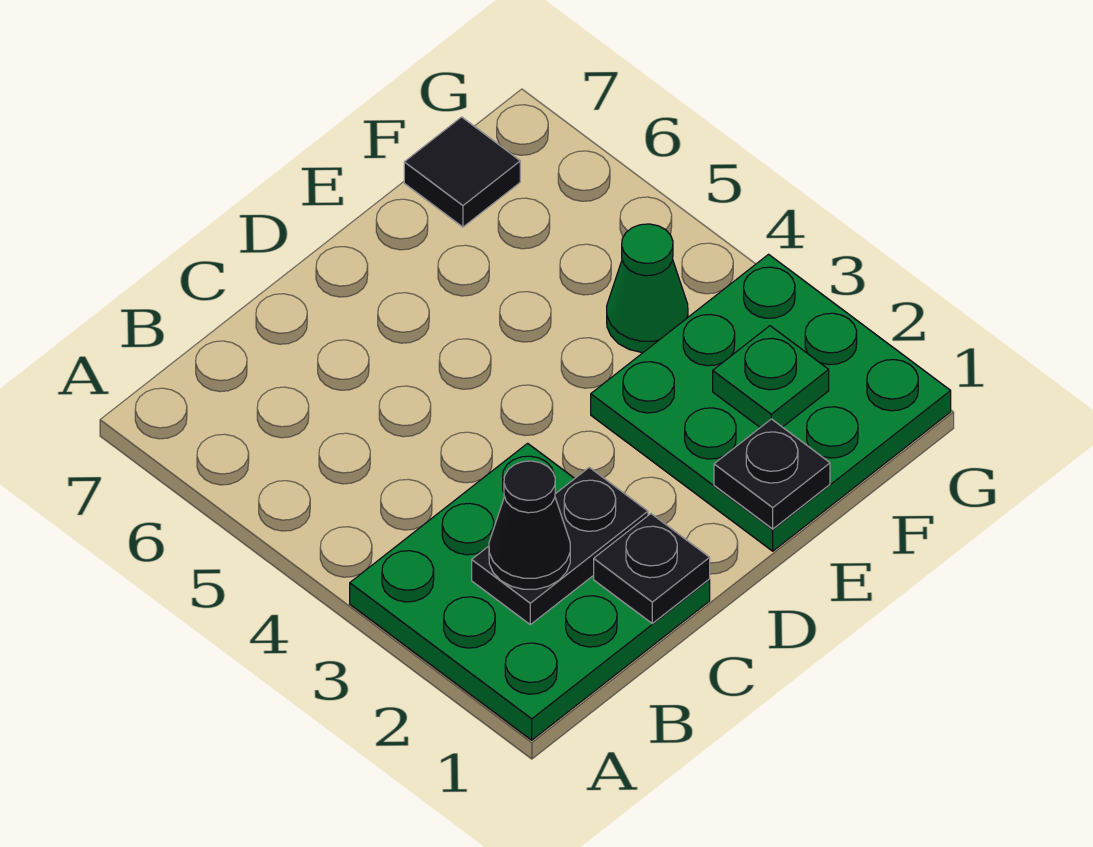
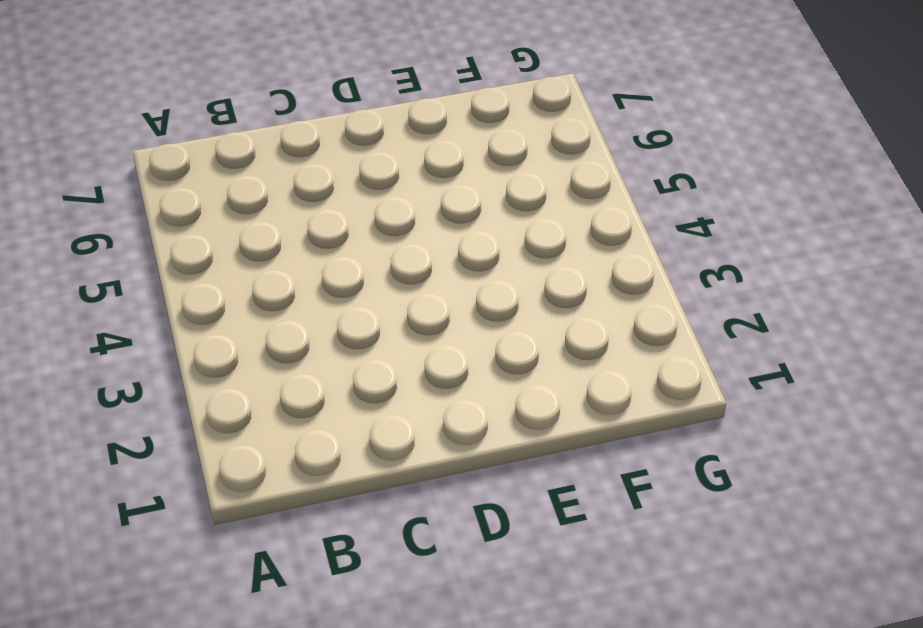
none -> green plate A1:C3 level 1
none -> green plate E1:G3 level 1

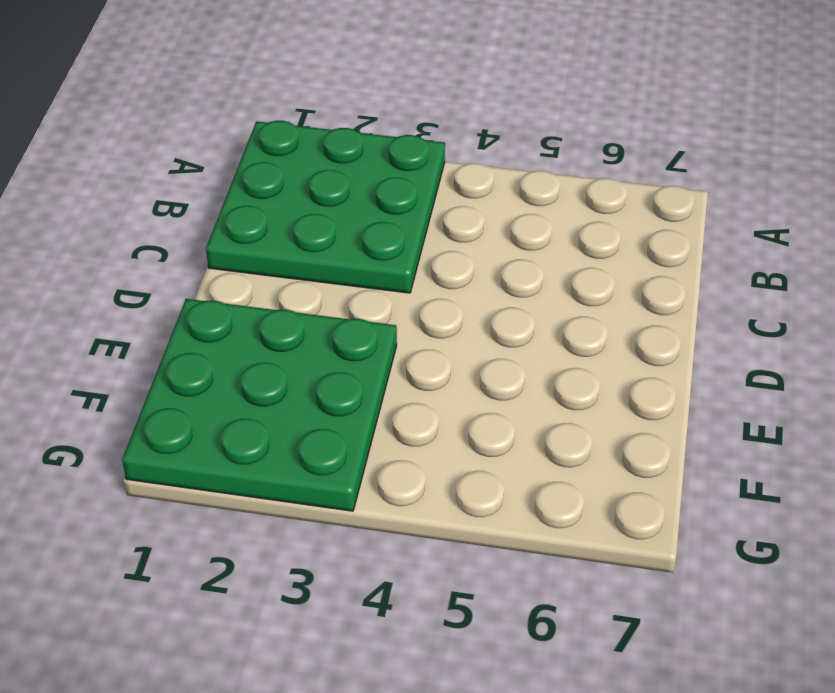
none -> green cone F4 level 1
none -> black tile F7 level 1

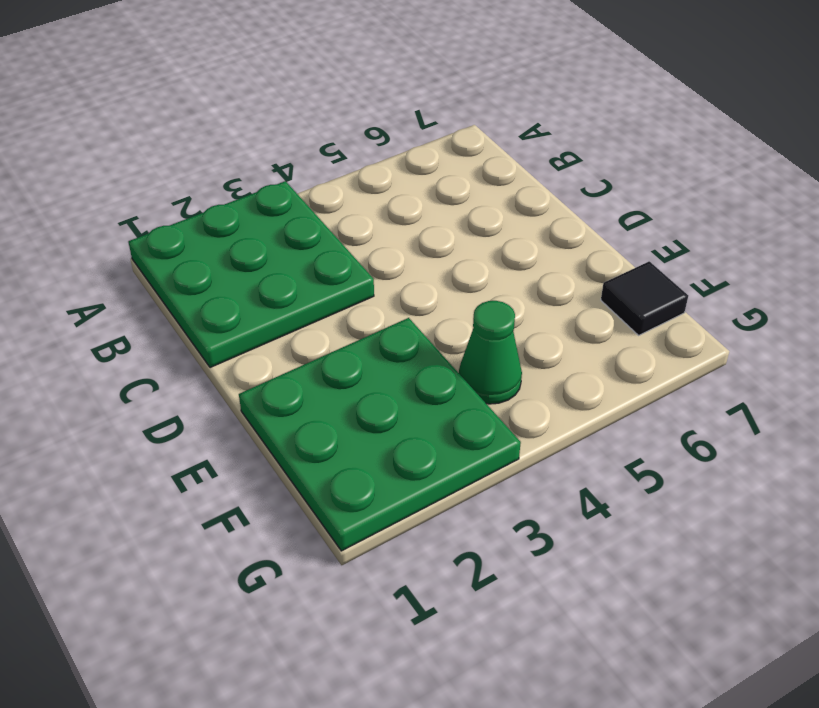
none -> black plate B2:C2 level 2
none -> black plate C1 level 2

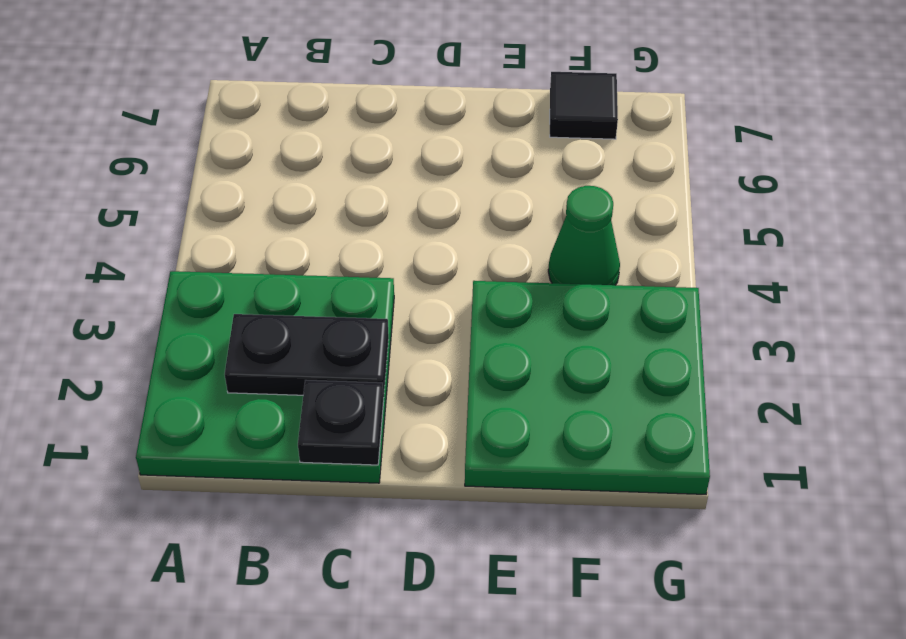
none -> black plate E1 level 2
none -> green plate F2 level 2

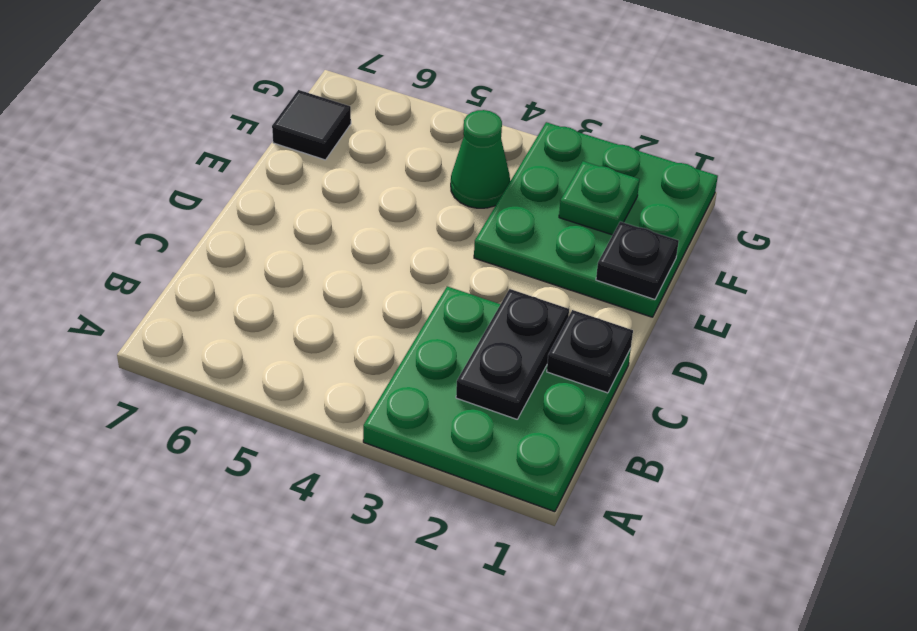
none -> black cone B2 level 3

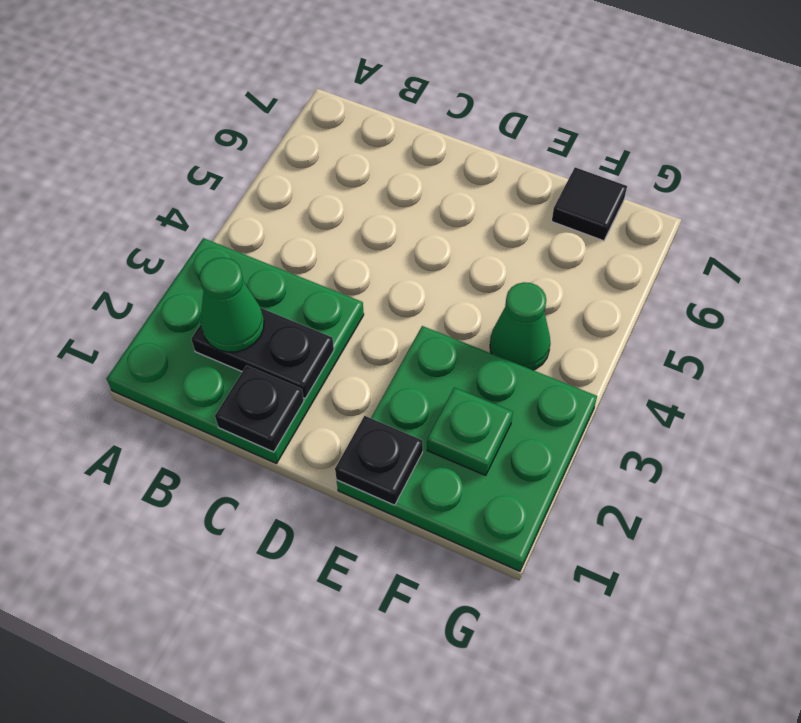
green cone B2 level 3 -> black cone B2 level 3

